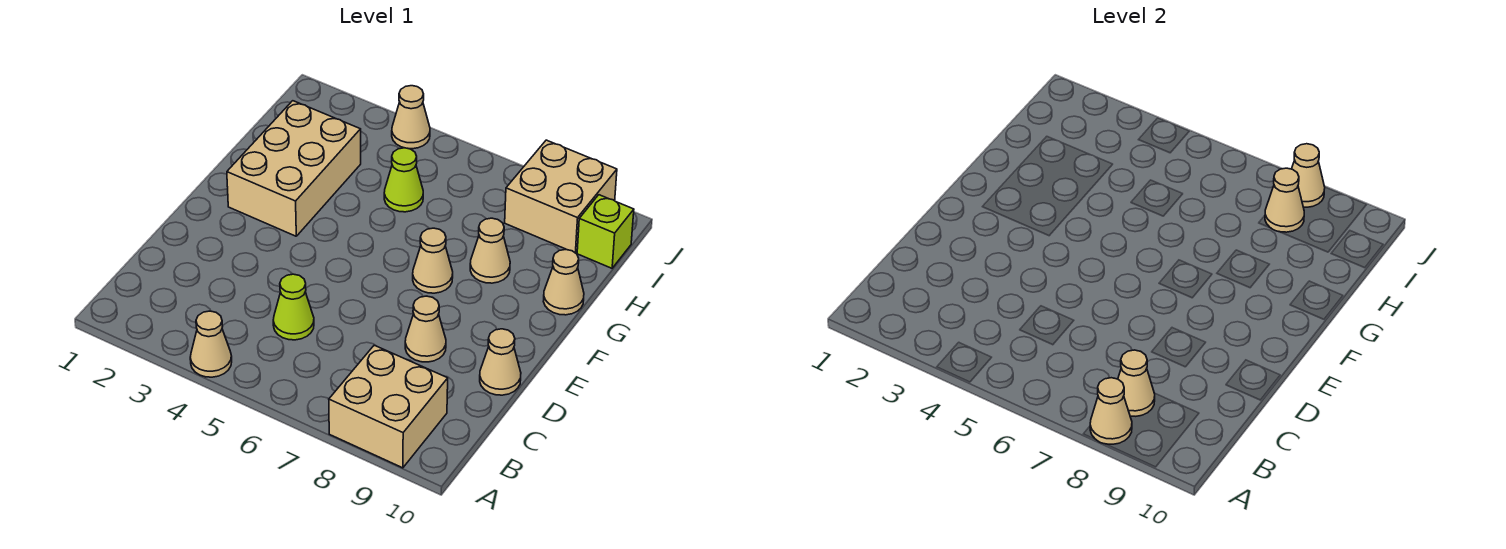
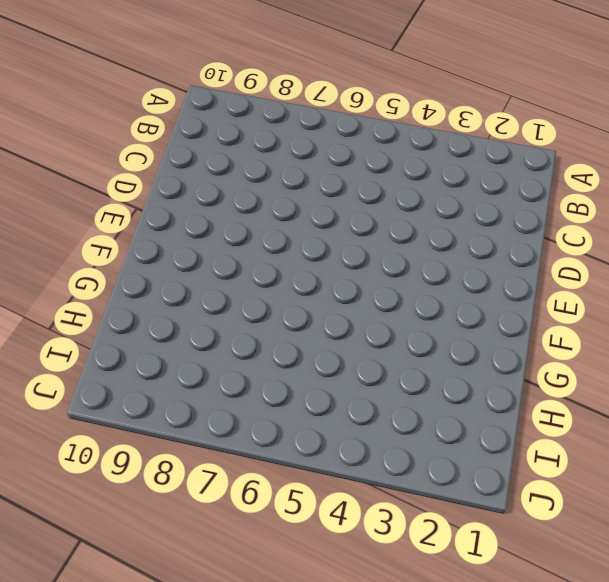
none -> tan cone A4 level 1
none -> tan brick A8:B9 level 1
none -> lime cone C5 level 1

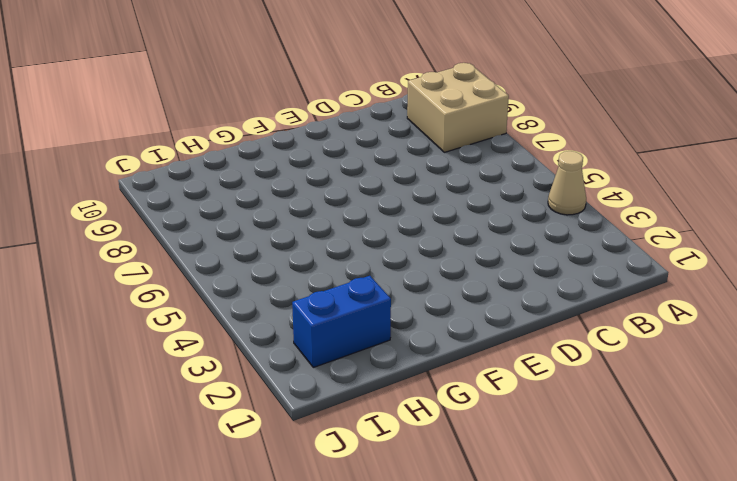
blue brick H2:I2 level 1 -> tan brick F2:H3 level 1
none -> lime cone C5 level 1
none -> tan cone D8 level 1
none -> tan cone D10 level 1

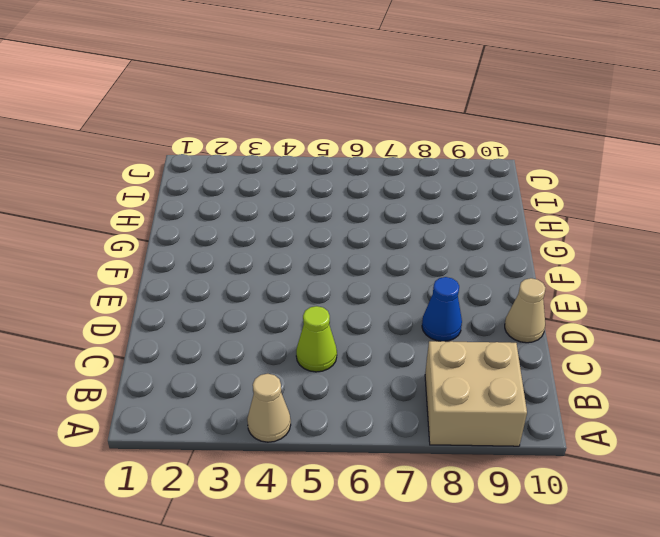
blue cone D8 level 1 -> tan cone D8 level 1
none -> tan brick F2:H3 level 1
none -> tan cone F7 level 1
none -> tan cone G8 level 1

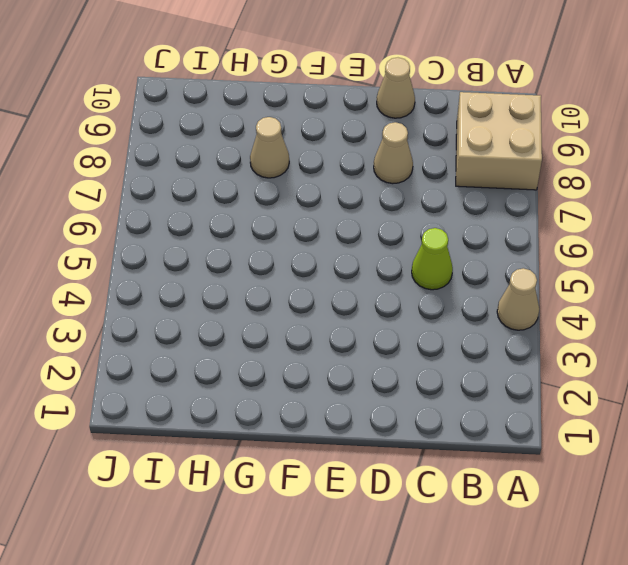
none -> tan brick F2:H3 level 1
none -> tan cone F7 level 1
none -> tan cone G10 level 1

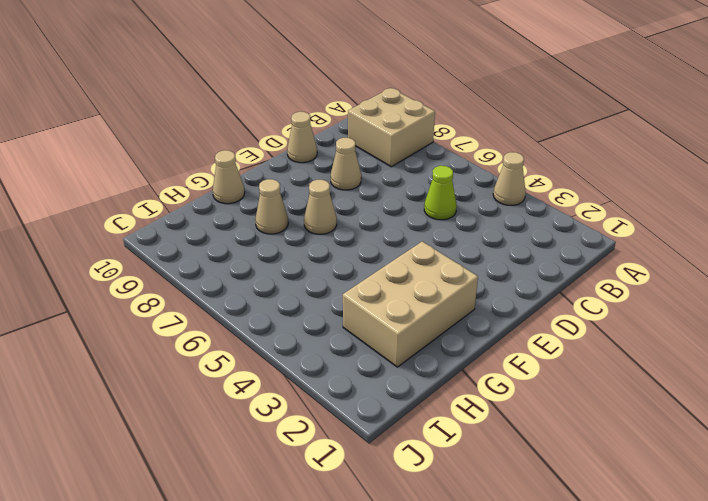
none -> lime cone H5 level 1
none -> tan brick I8:J9 level 1
none -> lime brick I10 level 1

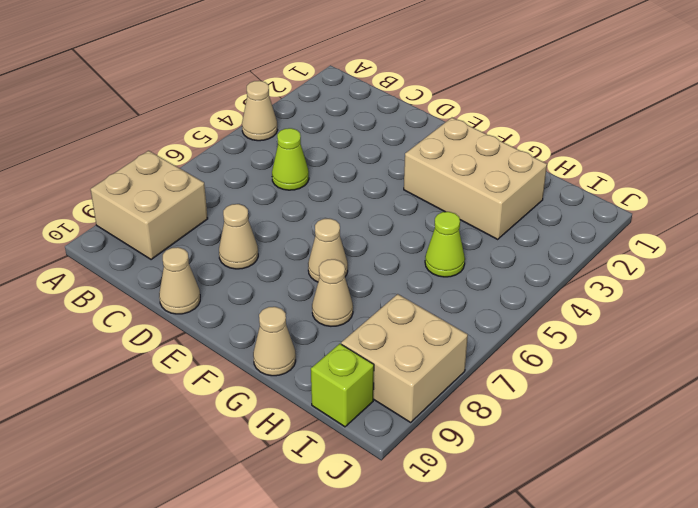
none -> tan cone J4 level 1
none -> tan cone A8 level 2
none -> tan cone B8 level 2

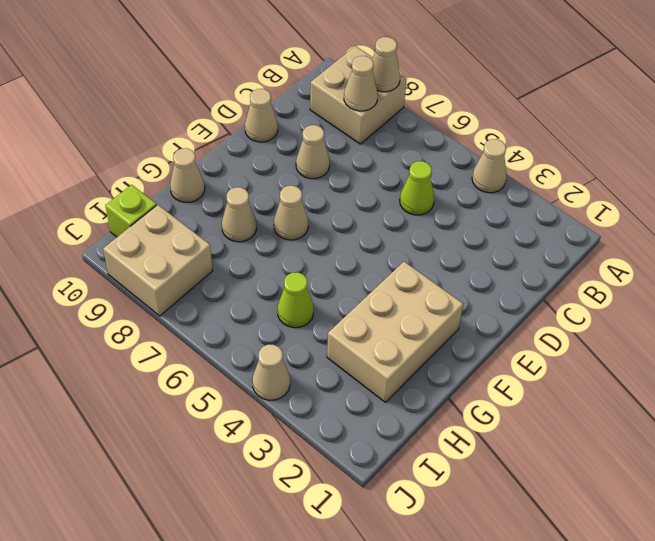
none -> tan cone I8 level 2
none -> tan cone J8 level 2

